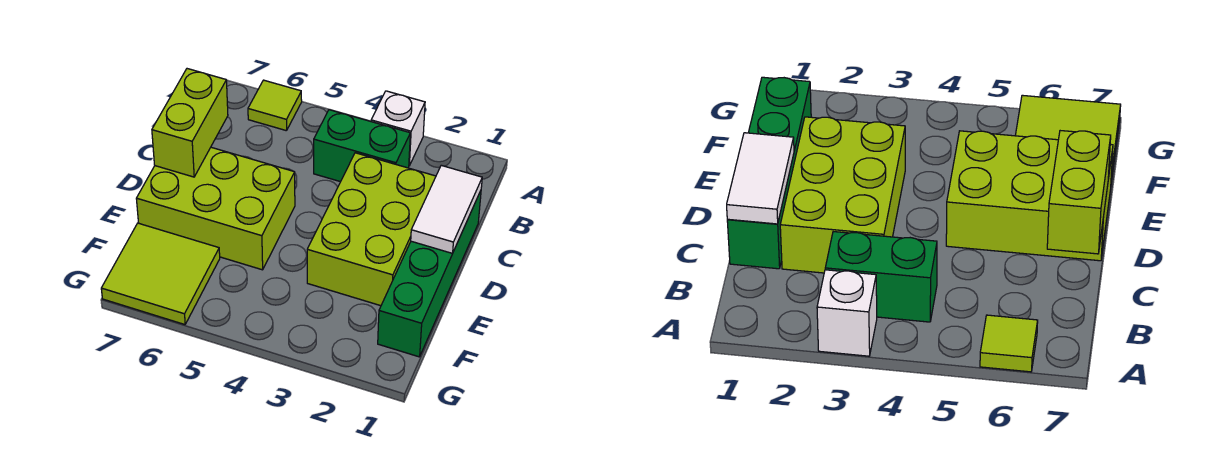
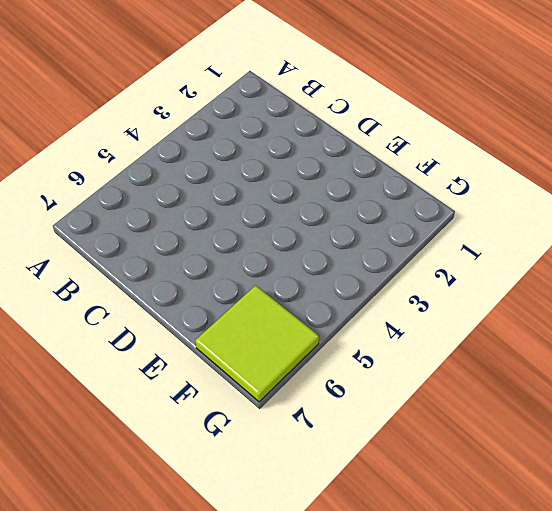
none -> white brick A3 level 1
none -> lime tile A6 level 1

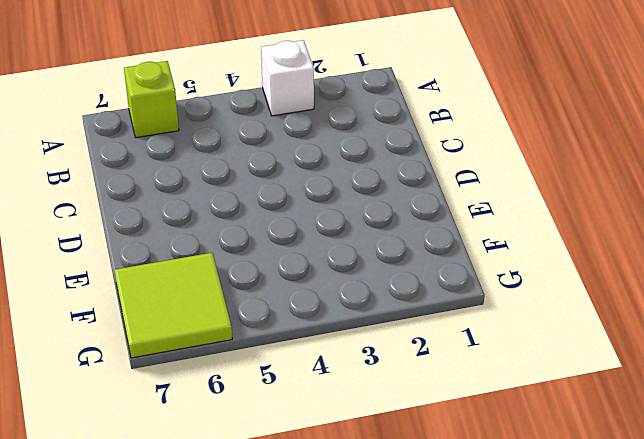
lime brick A6 level 1 -> lime tile A6 level 1
none -> green brick B3:B4 level 1
none -> green brick C1:F1 level 1

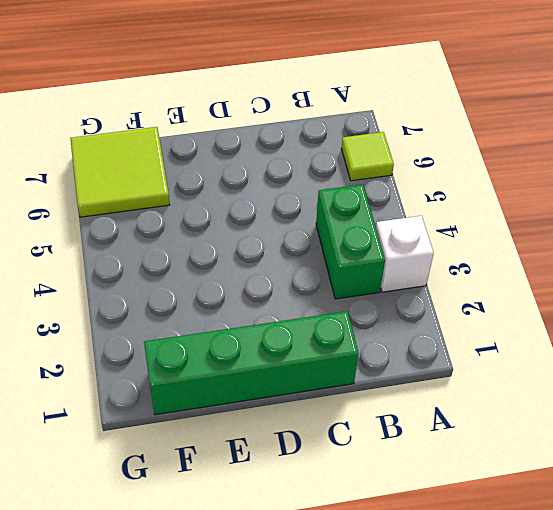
none -> lime brick C2:E3 level 1
none -> lime brick D5:E7 level 1

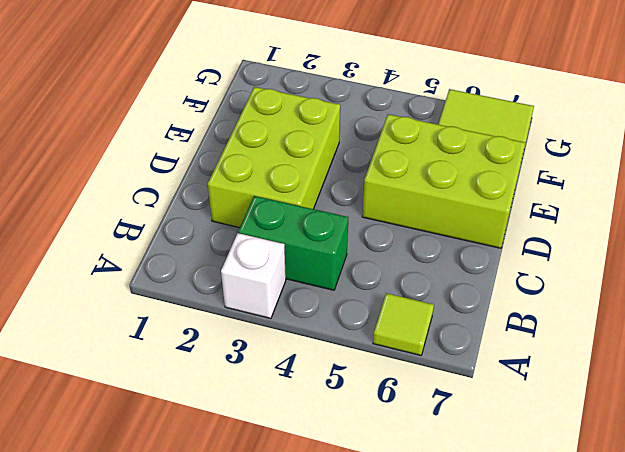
none -> green brick C1:F1 level 1
none -> white tile C1:D1 level 2

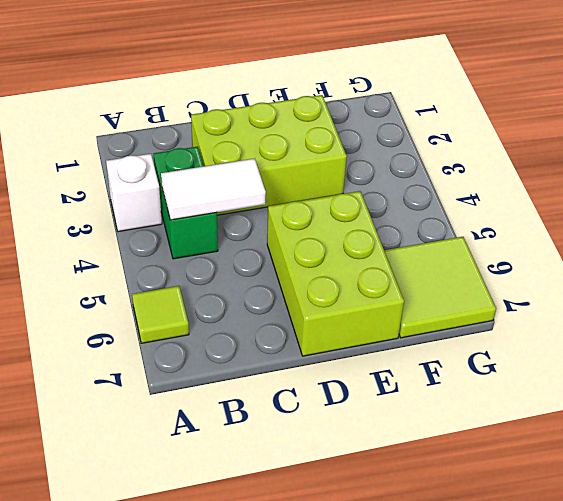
white tile B4:C4 level 2 -> white tile C1:D1 level 2
none -> green brick C1:F1 level 1
none -> lime brick C7:D7 level 2

